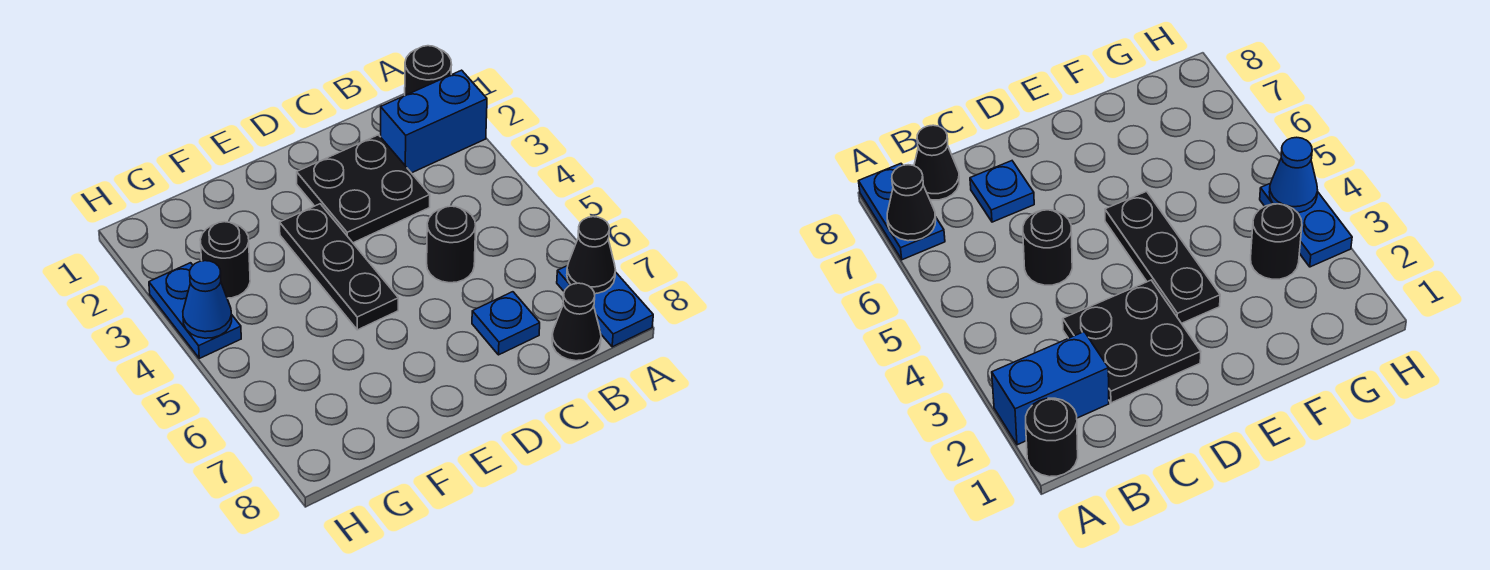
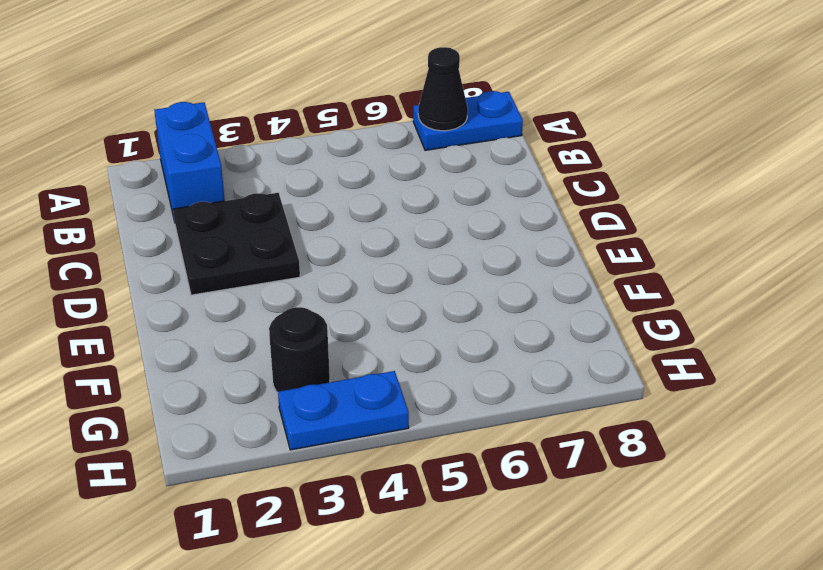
none -> black round brick A1 level 1
none -> black cone B8 level 1
none -> black round brick C5 level 1

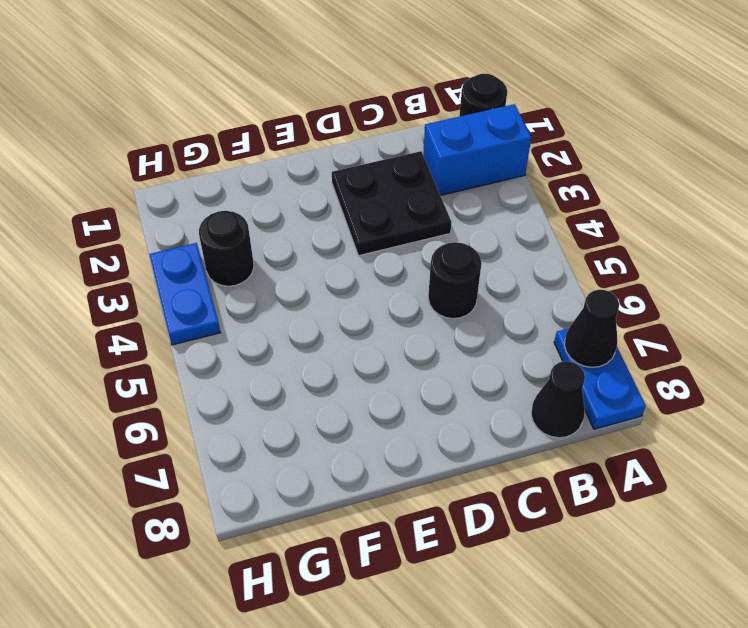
none -> blue plate C7 level 1
none -> black plate E3:E5 level 1
none -> blue cone H4 level 2

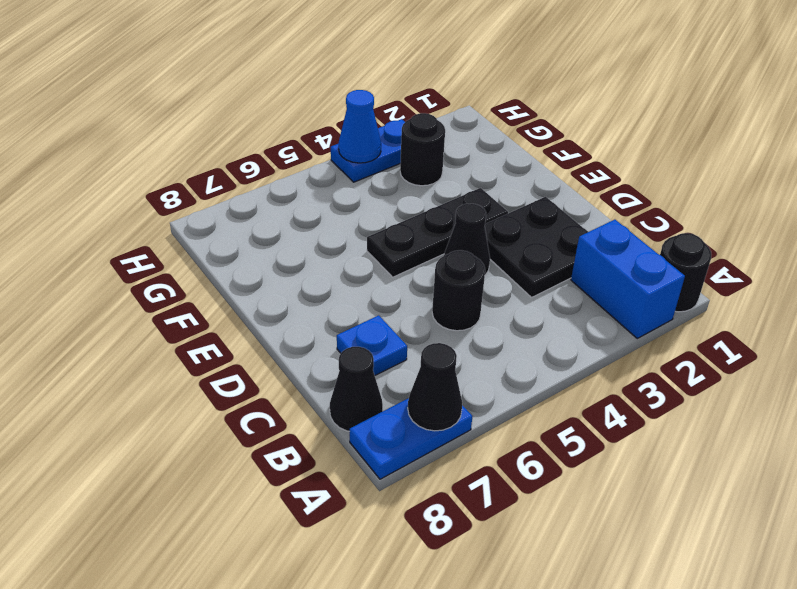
black cone D4 level 1 -> none

